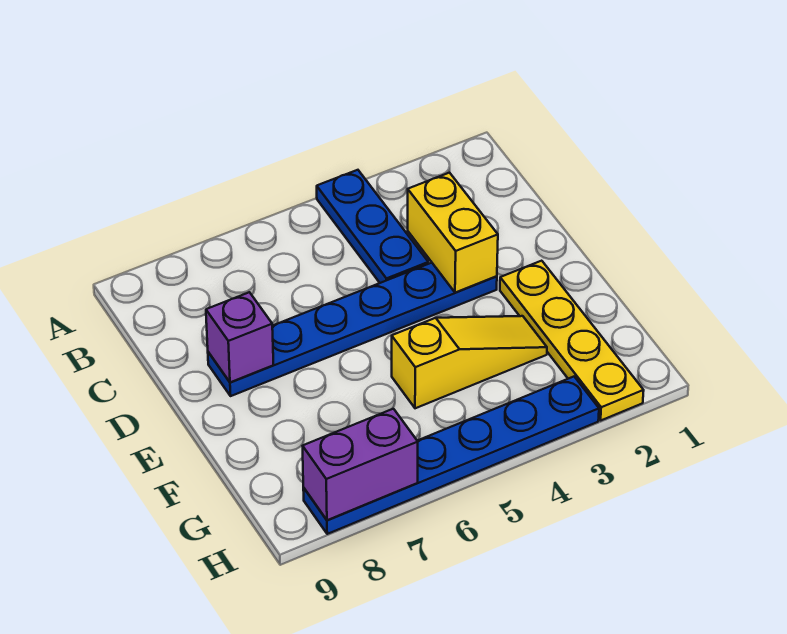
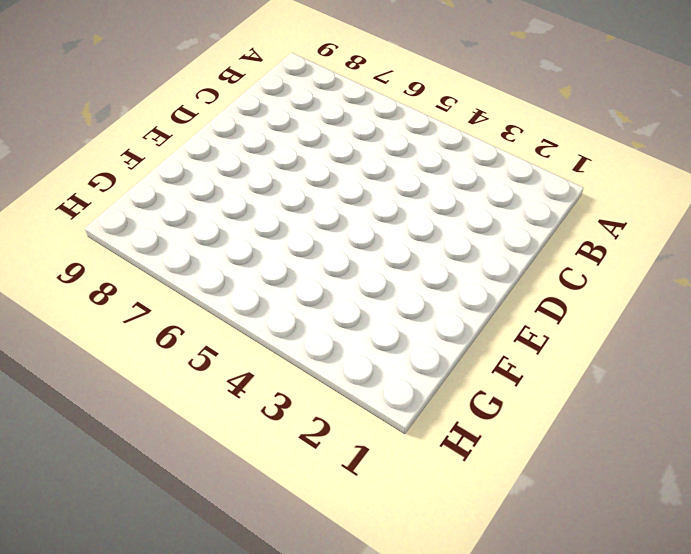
none -> blue plate A4:C4 level 1
none -> blue plate D3:D8 level 1

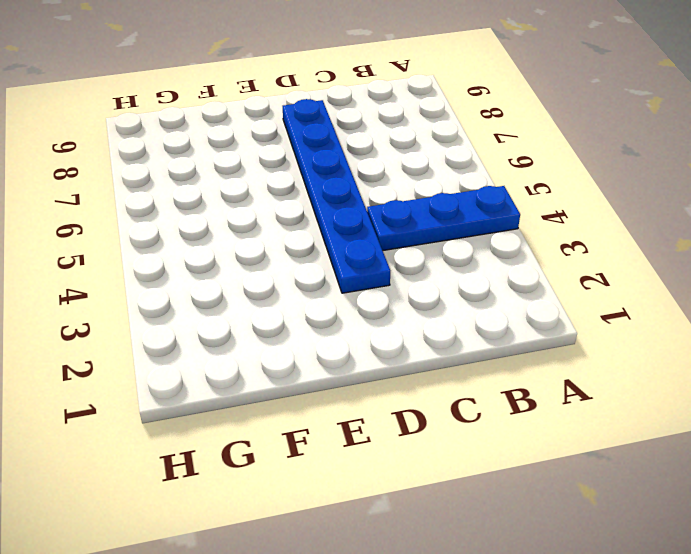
none -> yellow plate E2:H2 level 1
none -> yellow slope F3:F5 level 1 top 5

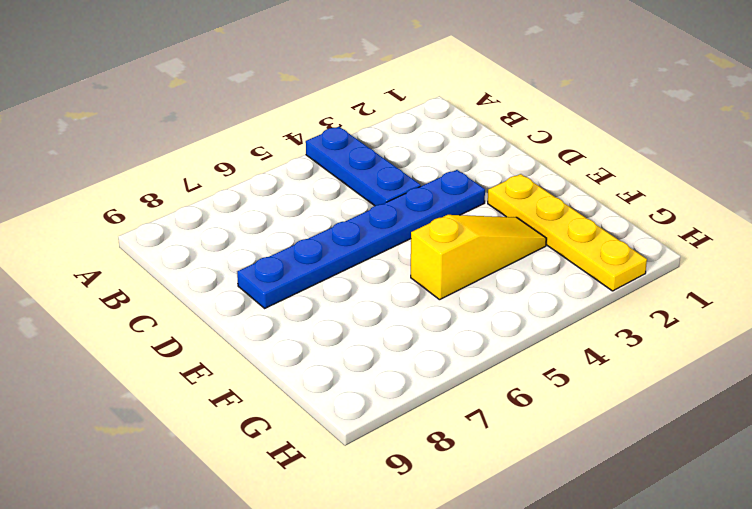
none -> blue plate H3:H8 level 1
none -> yellow brick C3:D3 level 2

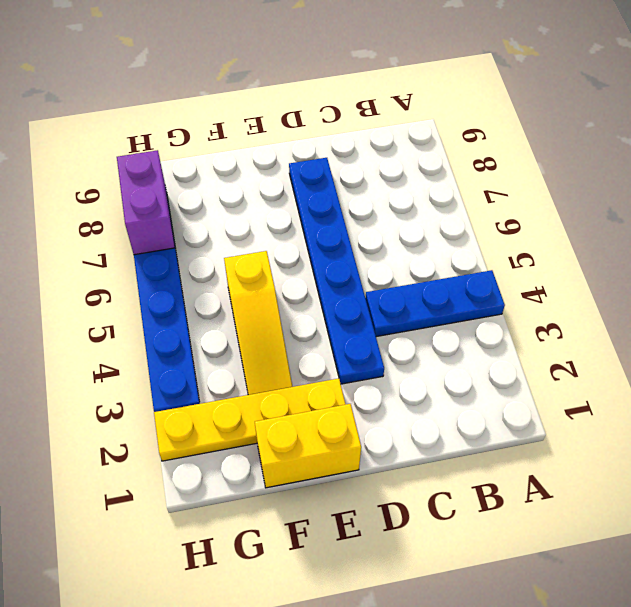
yellow brick E1:F1 level 1 -> yellow brick C3:D3 level 2
none -> purple brick D8 level 2

